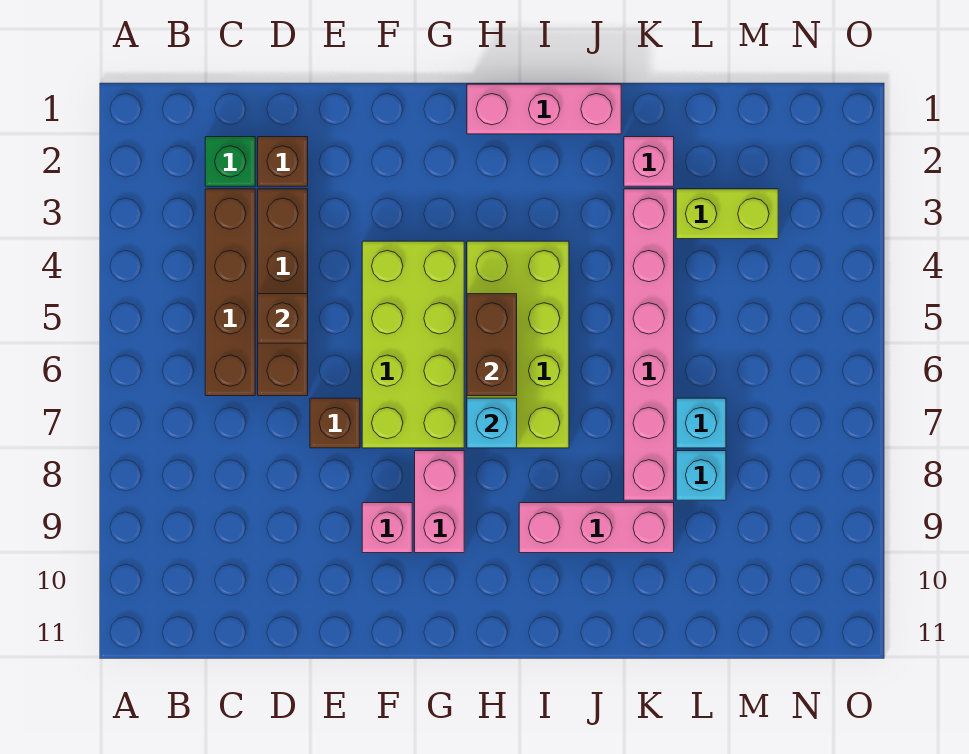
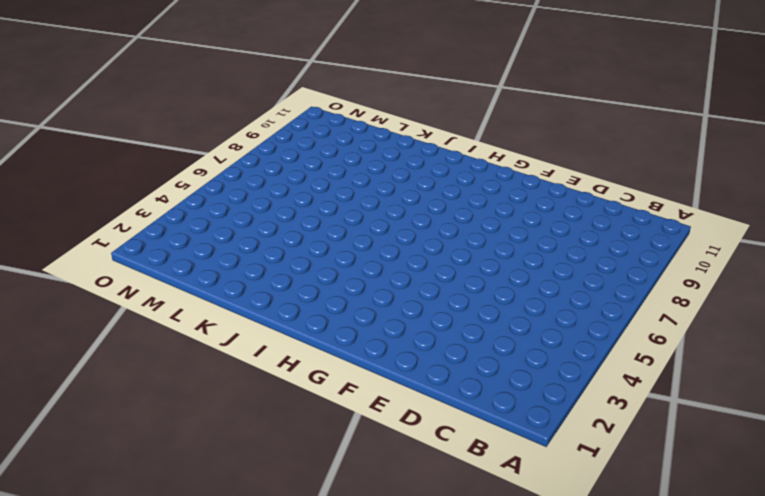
none -> green brick C2 level 1
none -> brown brick C3:C6 level 1
none -> brown brick D2 level 1

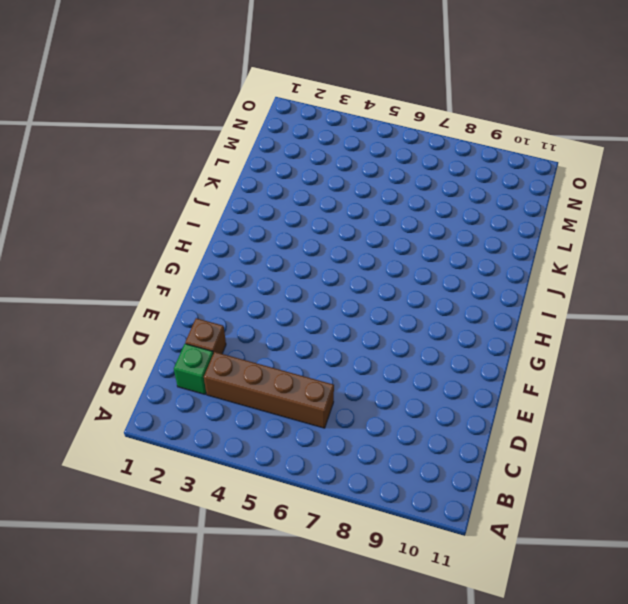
none -> brown brick D3:D6 level 1
none -> brown brick E7 level 1
none -> lime brick F4:G7 level 1

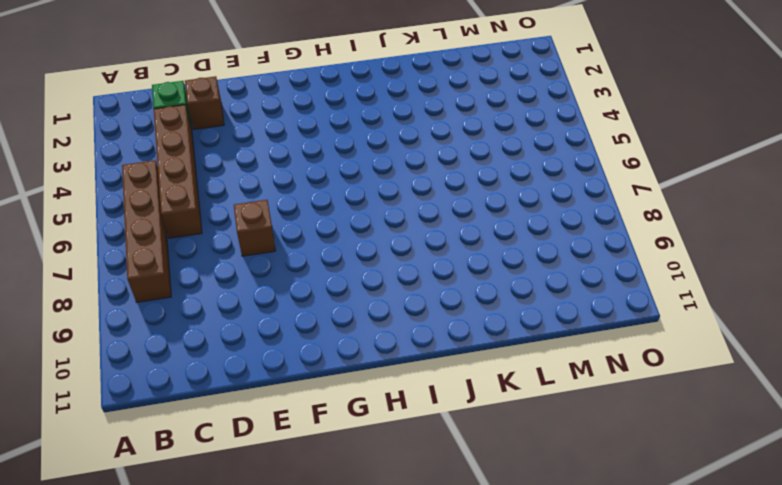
brown brick B5:B8 level 1 -> brown brick D3:D6 level 1
none -> lime brick F4:G7 level 1
none -> pink brick F9 level 1
none -> pink brick G8:G9 level 1

